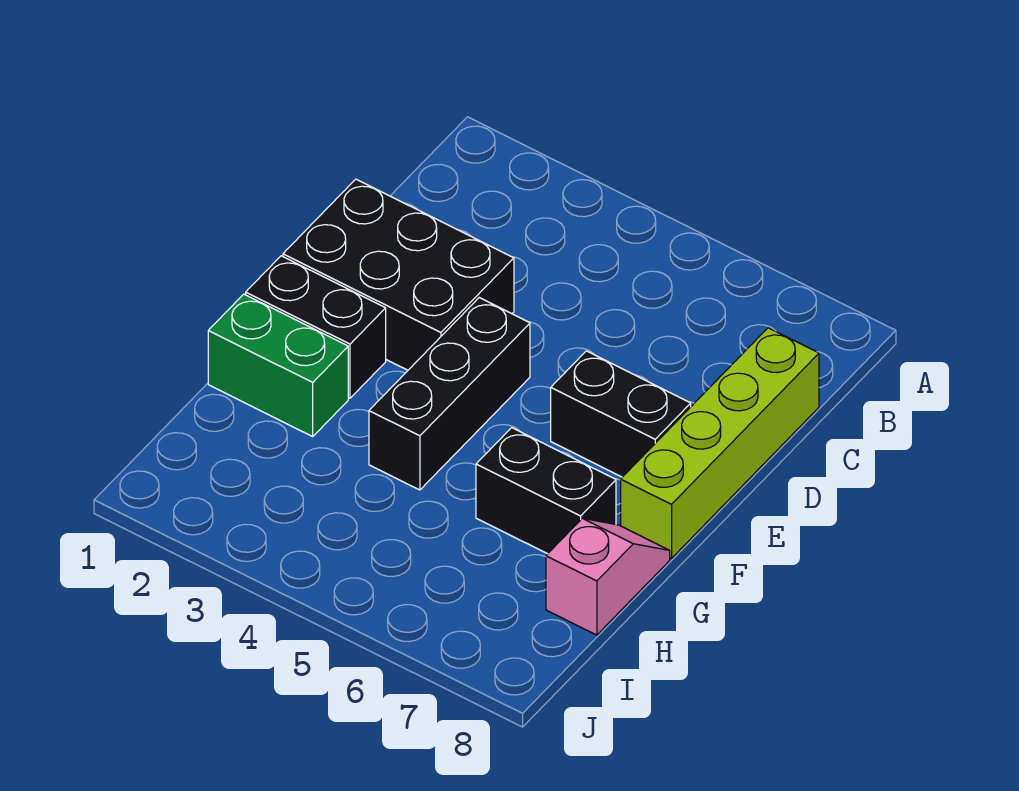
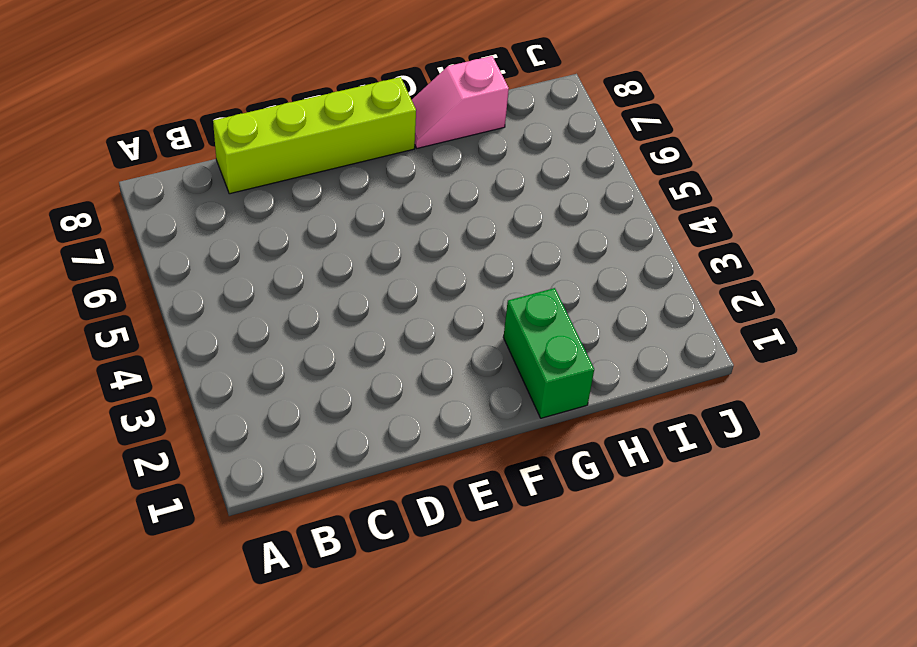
none -> black brick D1:E3 level 1
none -> black brick E4:G4 level 1

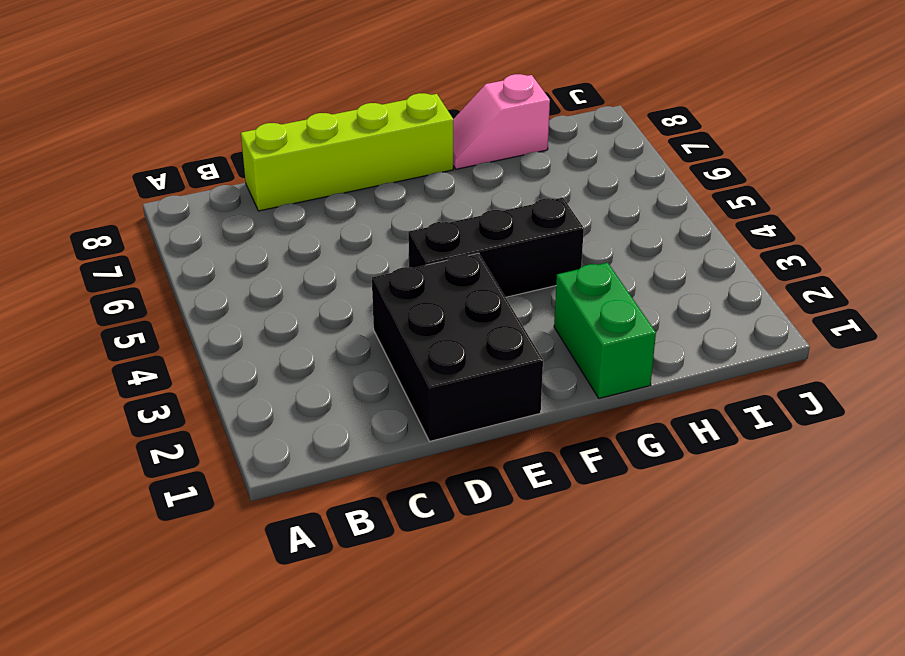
none -> black brick E6:E7 level 1
none -> black brick F1:F2 level 1

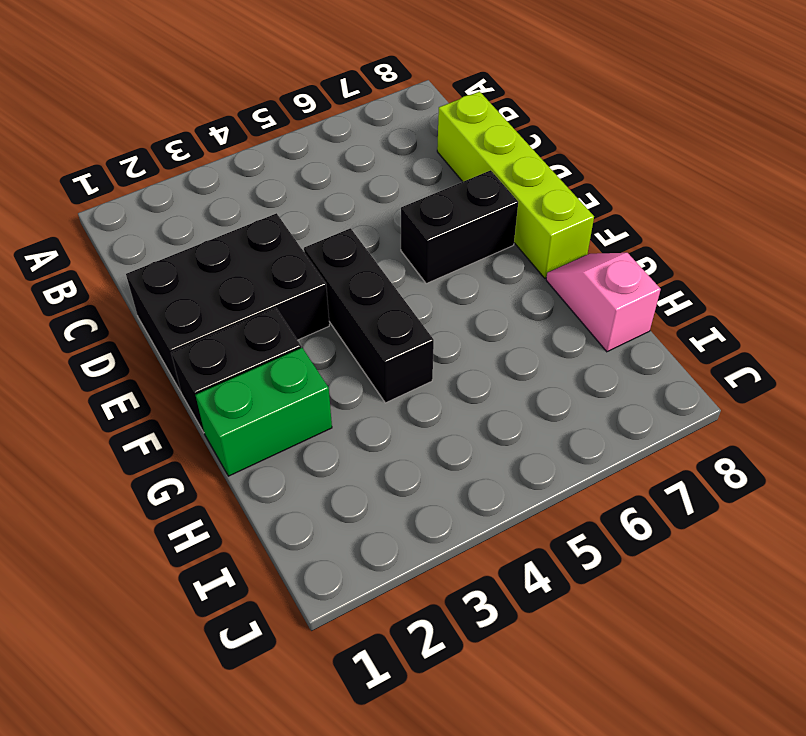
none -> black brick G6:G7 level 1

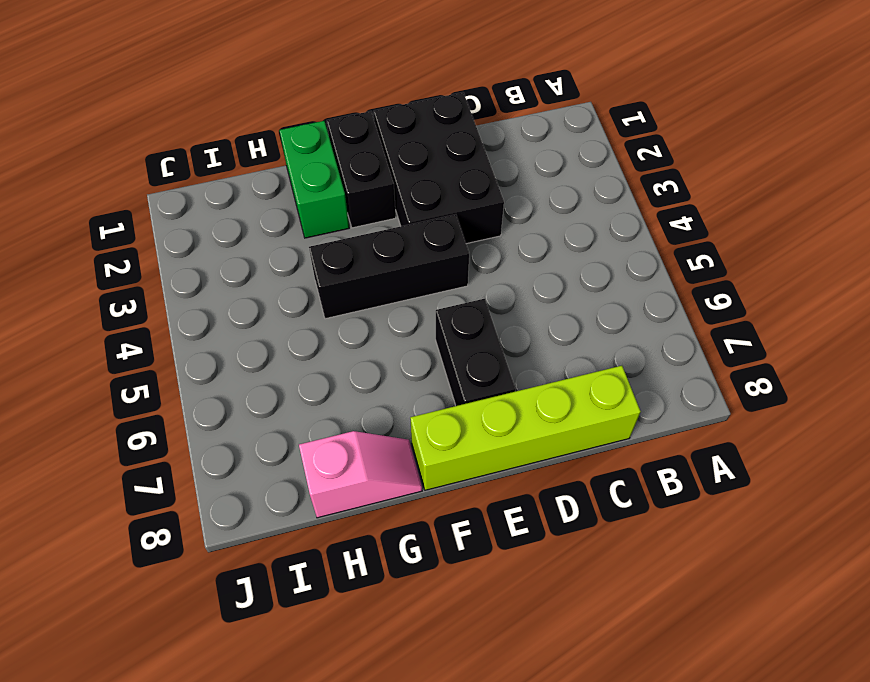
none -> black brick G6:G7 level 1

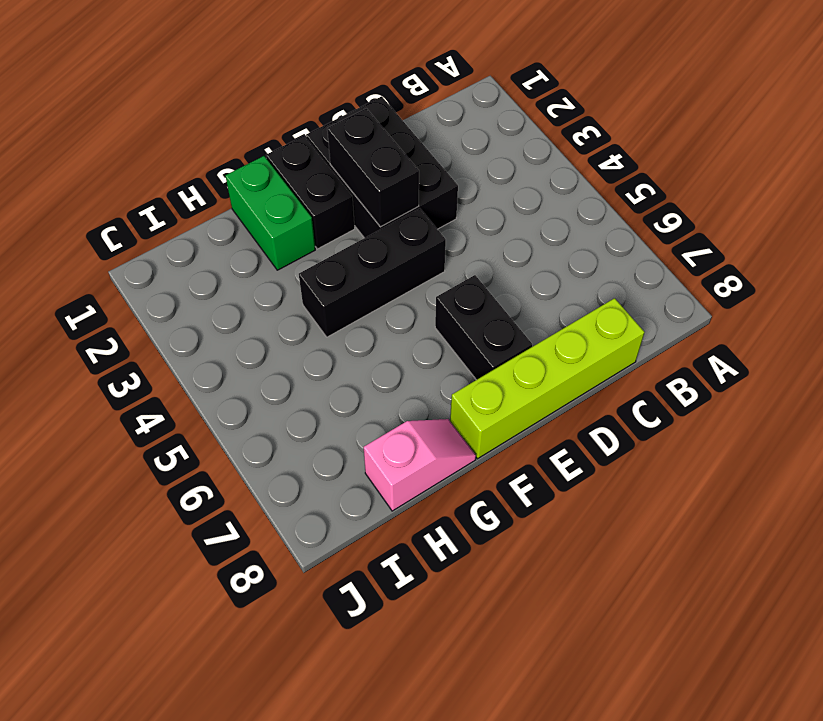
black brick E2:E3 level 2 -> black brick G6:G7 level 1

